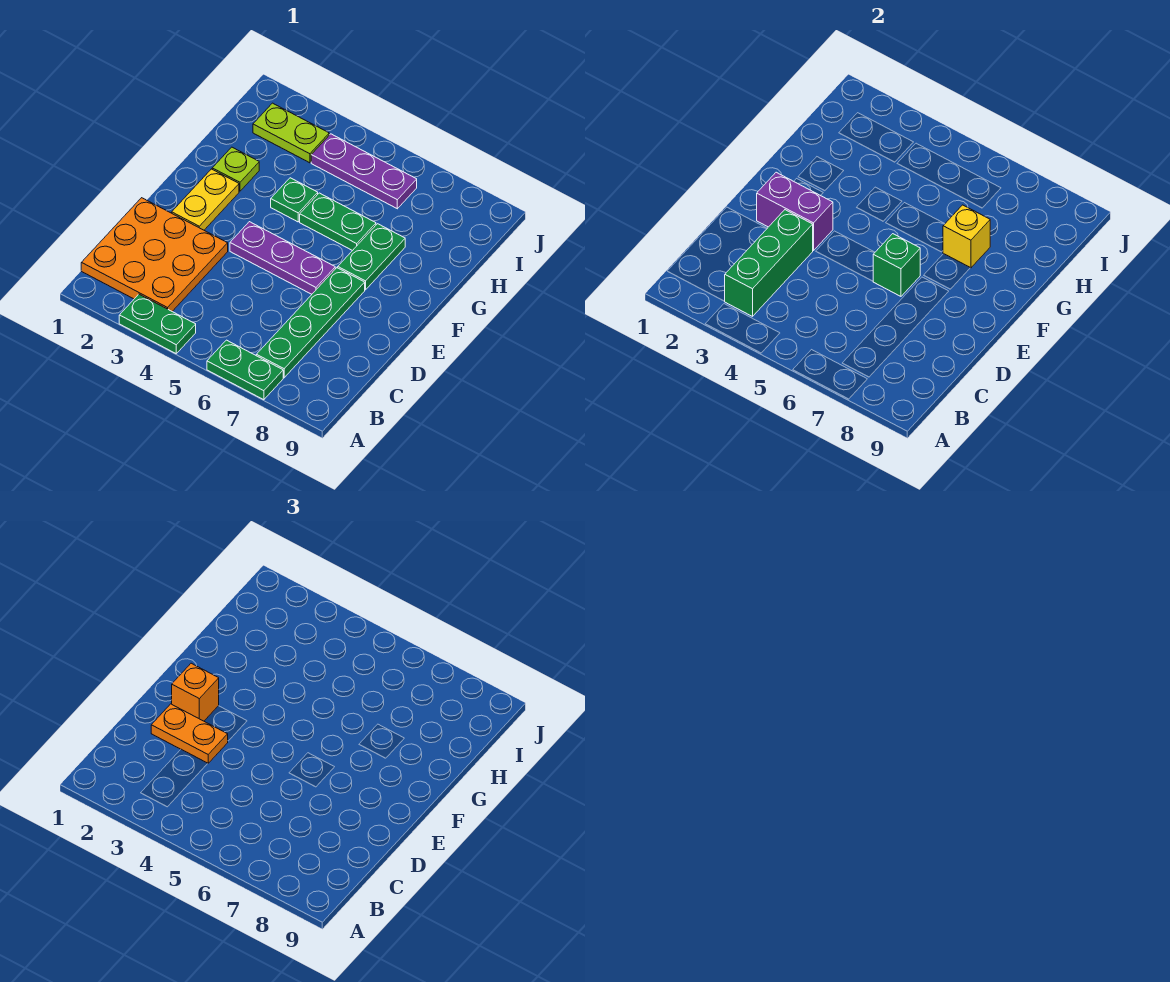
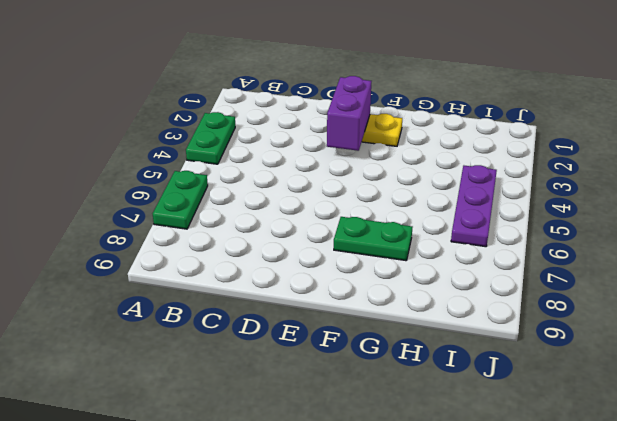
none -> orange plate B1:D3 level 1
none -> green plate B7:E7 level 1
none -> purple plate E4:E6 level 1

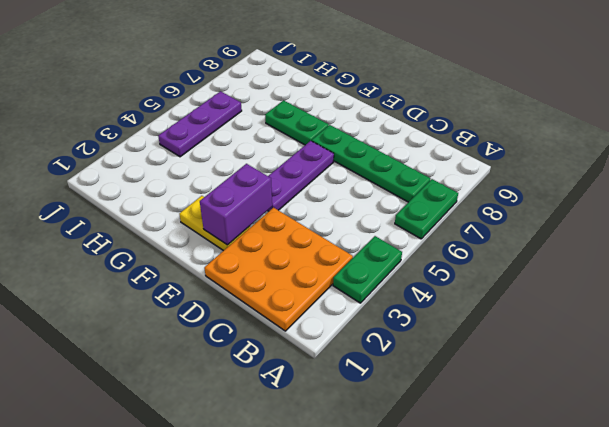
none -> lime plate G2 level 1
none -> green plate G4 level 1
none -> green plate G5:G6 level 1

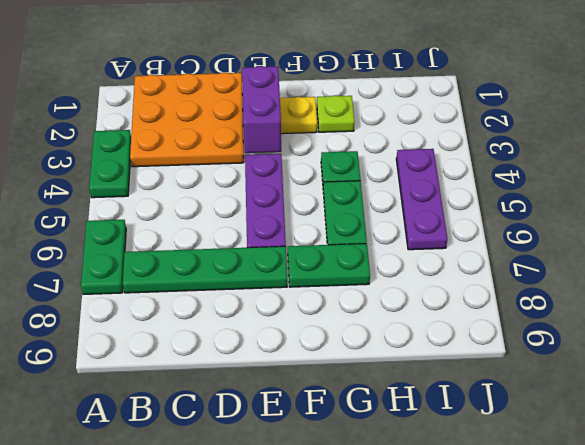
none -> lime plate I2:I3 level 1
none -> green brick B3:D3 level 2
none -> green brick E6 level 2

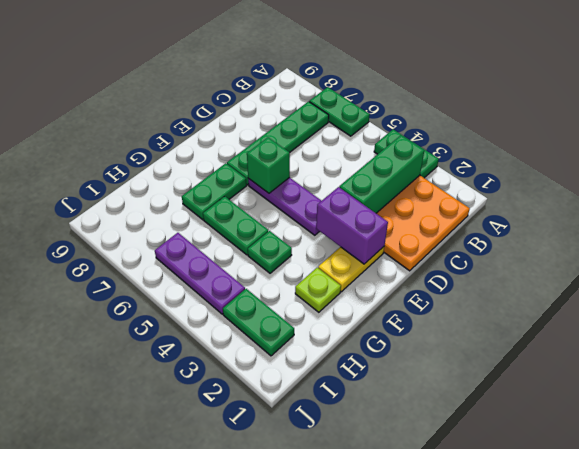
green plate I2:I3 level 1 -> lime plate I2:I3 level 1
none -> yellow brick G7 level 2
none -> orange plate D2:D3 level 3
none -> orange brick E2 level 3

